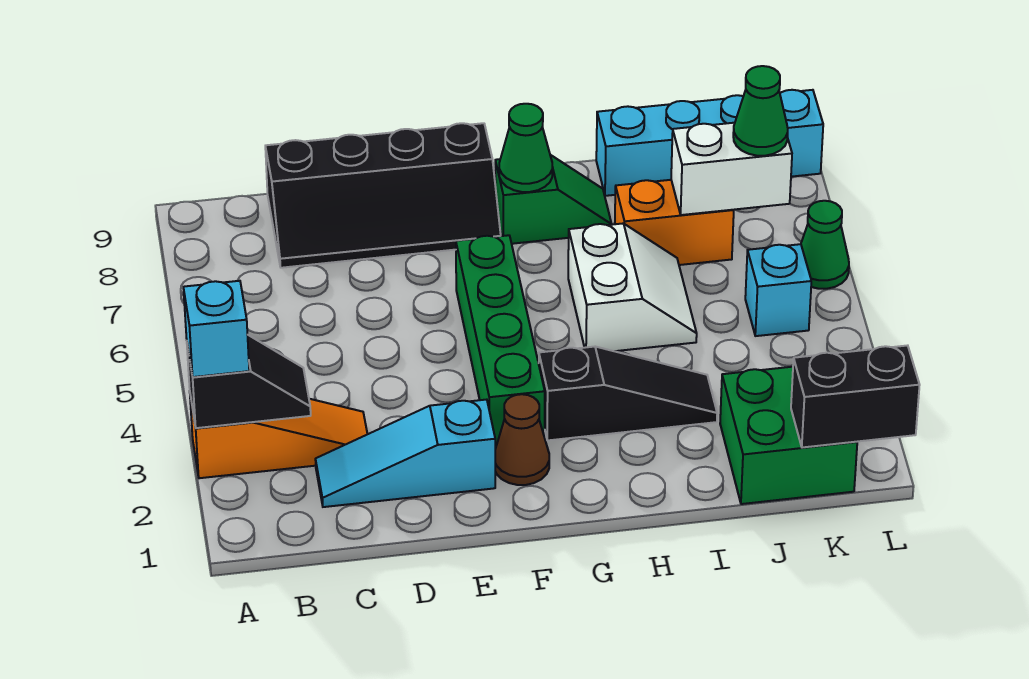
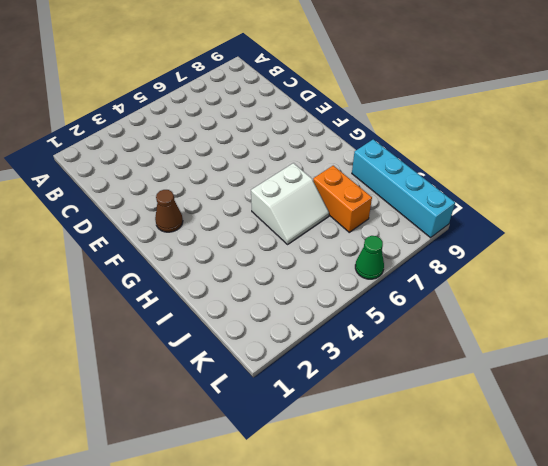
none -> orange slope A3:C3 level 1 top A
none -> cyan slope C2:E2 level 1 top E
none -> black slope C8:F9 level 1 top 9

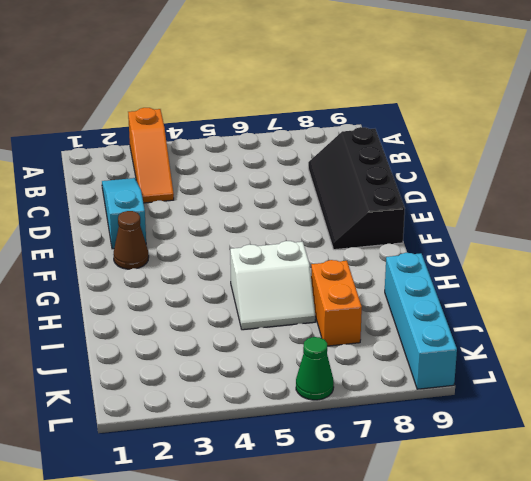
none -> green brick F3:F6 level 1
none -> black slope G3:I3 level 1 top G
none -> green slope G8:H8 level 1 top G

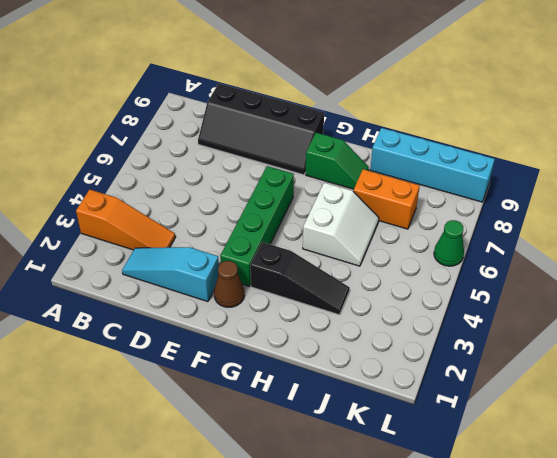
none -> green brick J1:K2 level 1
none -> cyan brick K5 level 1
none -> black slope A3:B3 level 2 top A

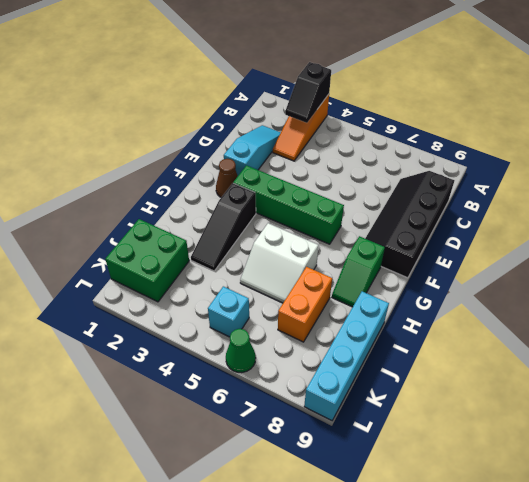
none -> green cone G8 level 2
none -> white brick J7:K7 level 2
none -> black brick K1:L1 level 2

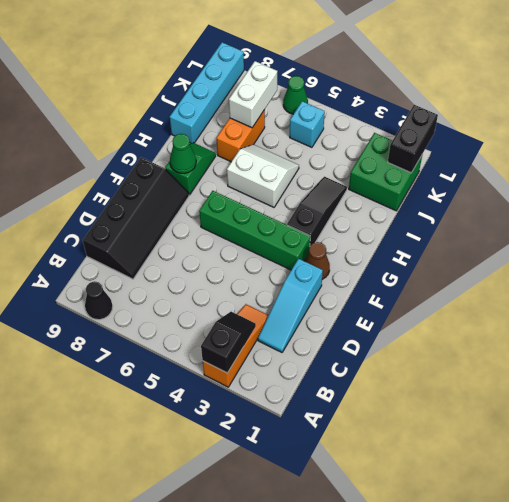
black cone A8 level 1 -> none
none -> cyan brick A3 level 3
none -> green cone K7 level 3

